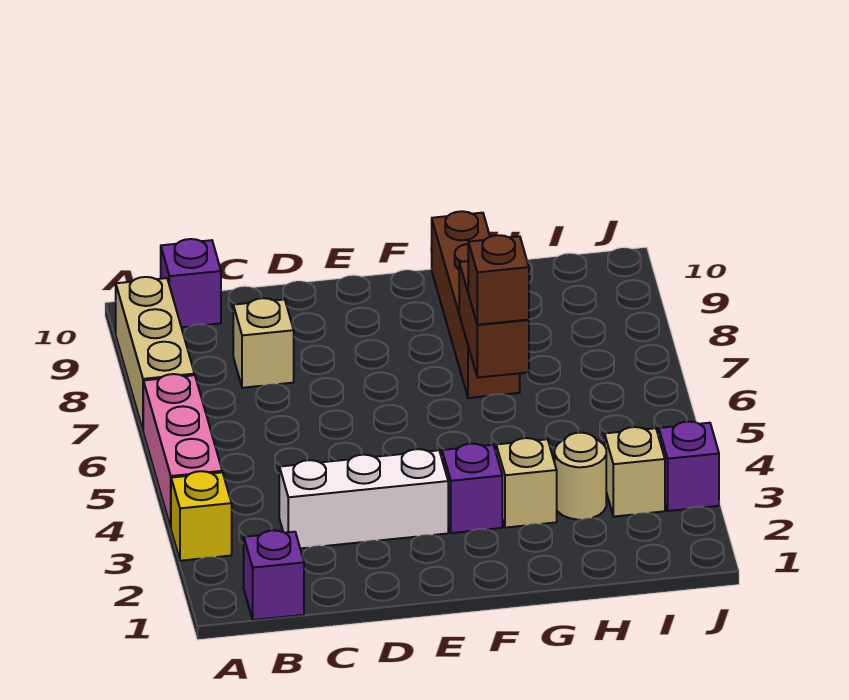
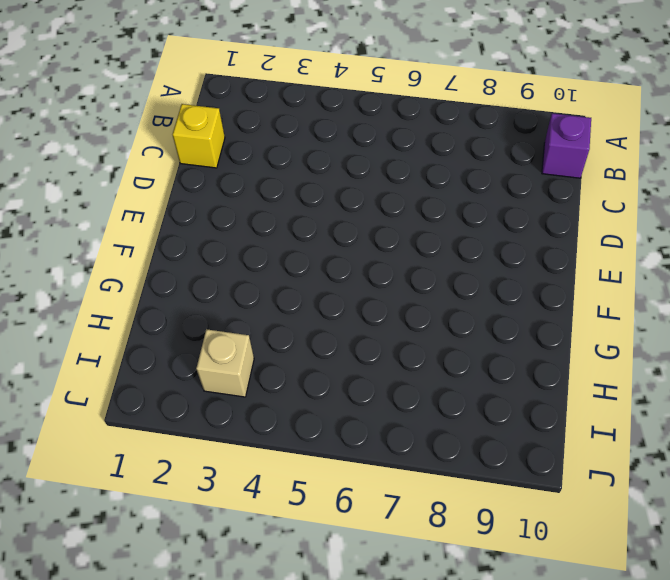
yellow brick C1 level 1 -> yellow brick A3 level 1
none -> pink brick A4:A6 level 1
none -> tan brick A7:A9 level 1
none -> purple brick B1 level 1

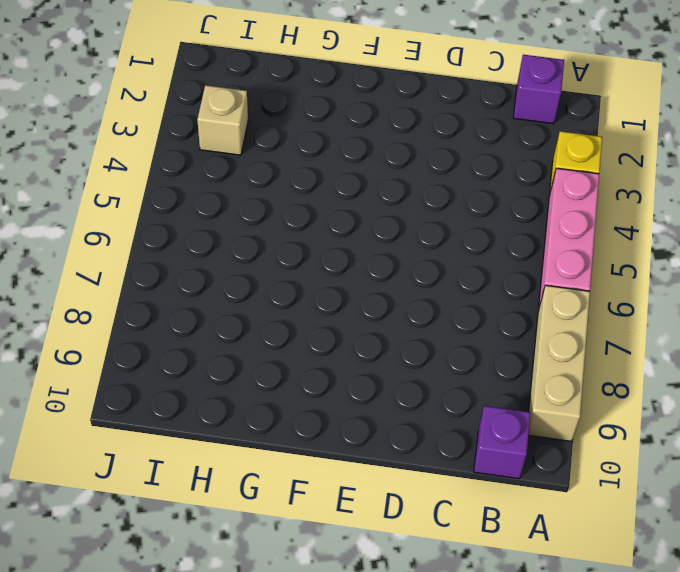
none -> white brick C3:E3 level 1
none -> tan brick C8 level 1
none -> purple brick F3 level 1

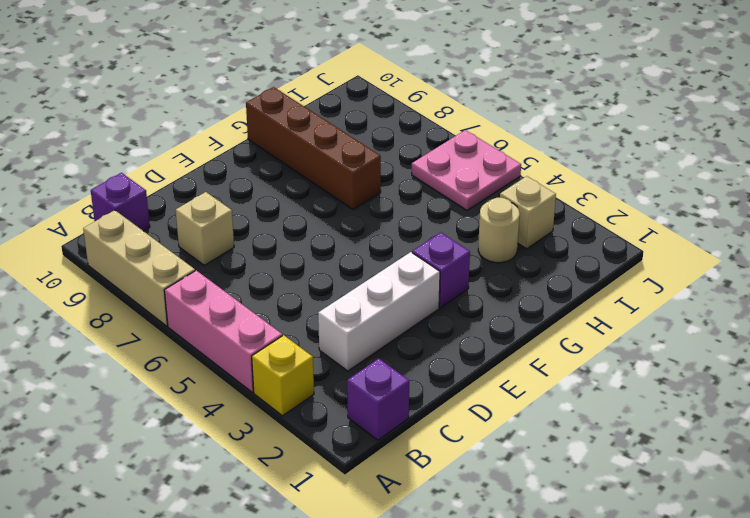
pink plate I5:J6 level 1 -> none
none -> tan brick G3 level 1
none -> purple brick J3 level 1
none -> brown brick G6:G7 level 2

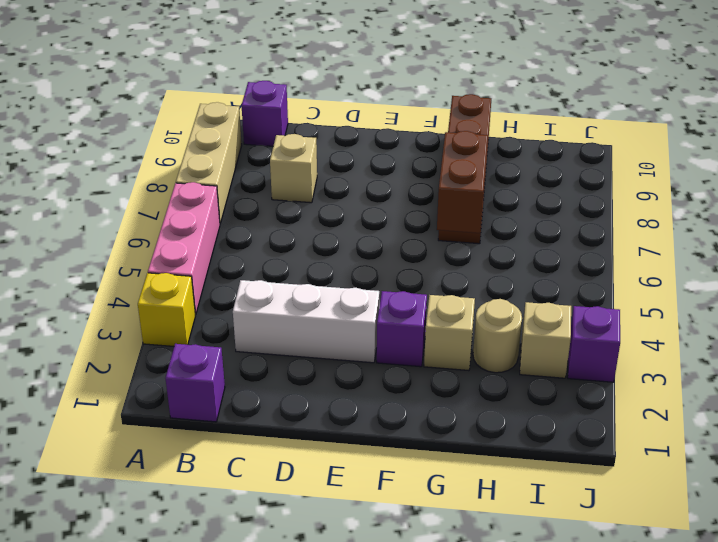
none -> brown brick G6 level 3

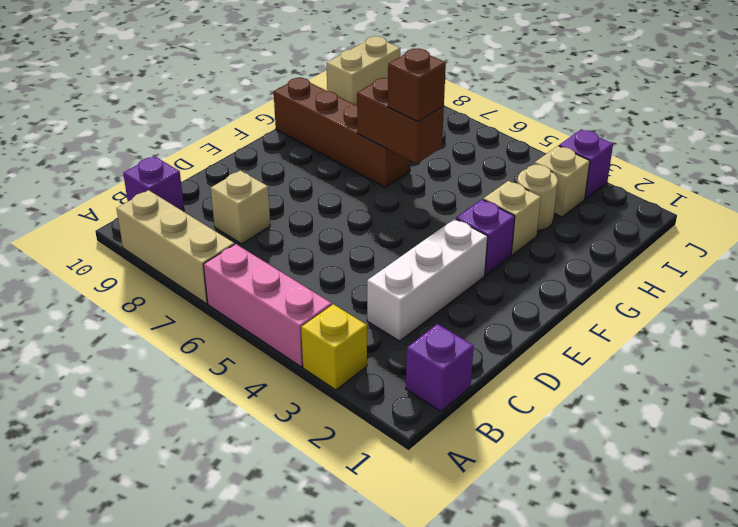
tan brick I10:J10 level 1 -> none

